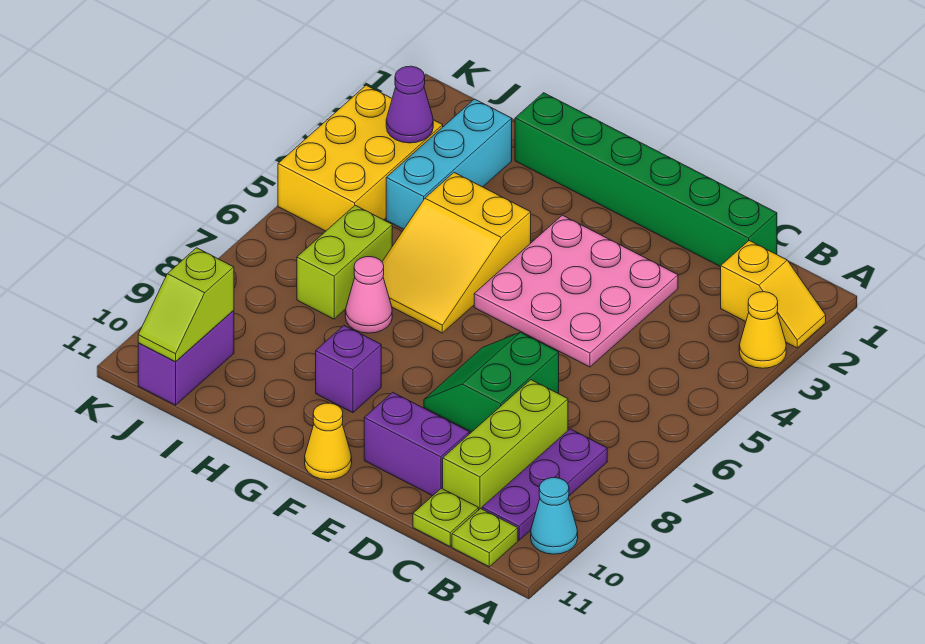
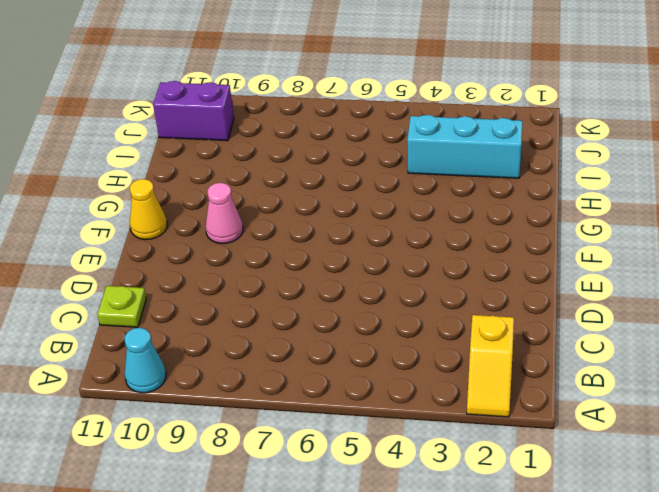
pink cone F9 level 1 -> pink cone H7 level 1
none -> yellow cone A3 level 1
none -> purple plate B8:B10 level 1
none -> lime plate B11 level 1

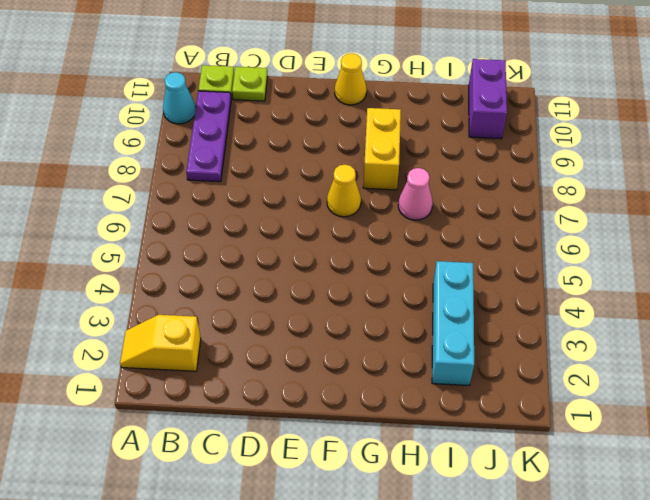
yellow cone F7 level 1 -> yellow cone A3 level 1
yellow brick G8:G9 level 1 -> purple brick G9 level 1
none -> green brick C1:H1 level 1
none -> lime brick C8:C10 level 1
none -> pink plate D3:F5 level 1

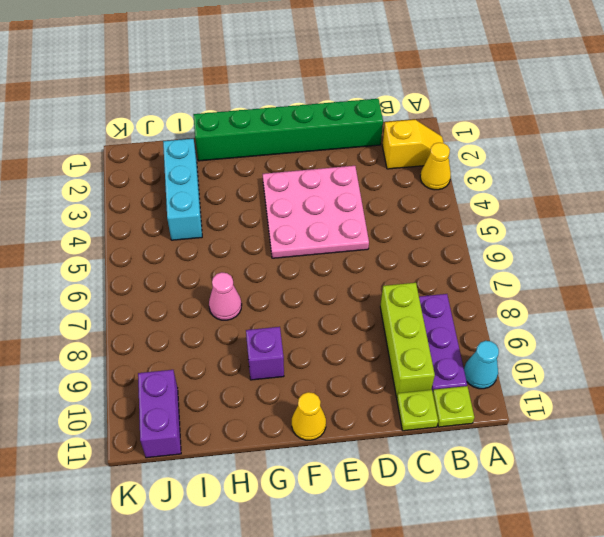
none -> green slope D7:E8 level 1 top D
none -> purple brick D10:E10 level 1
none -> yellow slope G4:H6 level 1 top 4

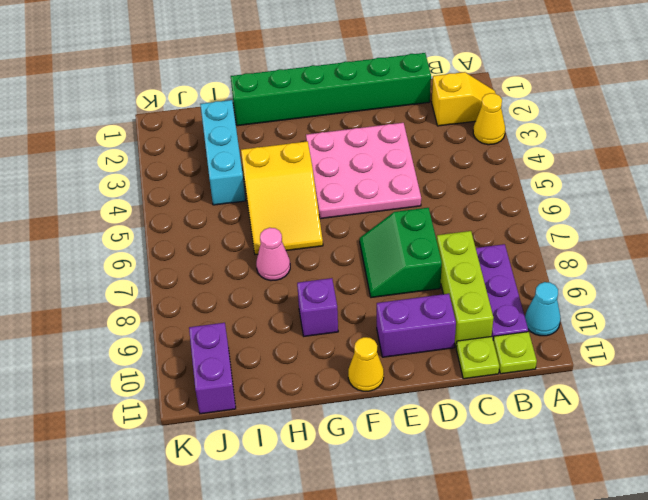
none -> lime brick I6:I7 level 1
none -> yellow brick J3:K5 level 1
none -> purple cone J3 level 2

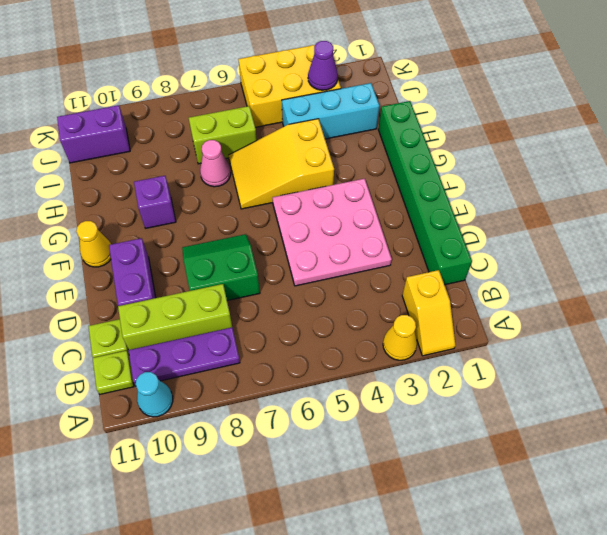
none -> lime slope J10:J11 level 2 top 10

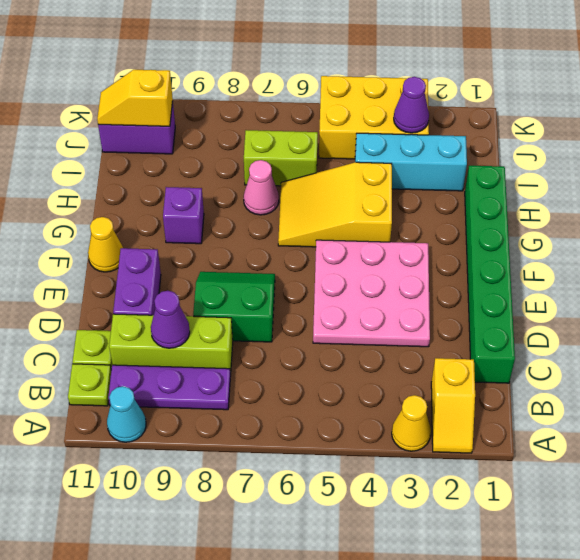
purple cone C9 level 2 -> none
yellow slope J10:J11 level 2 top 10 -> lime slope J10:J11 level 2 top 10

